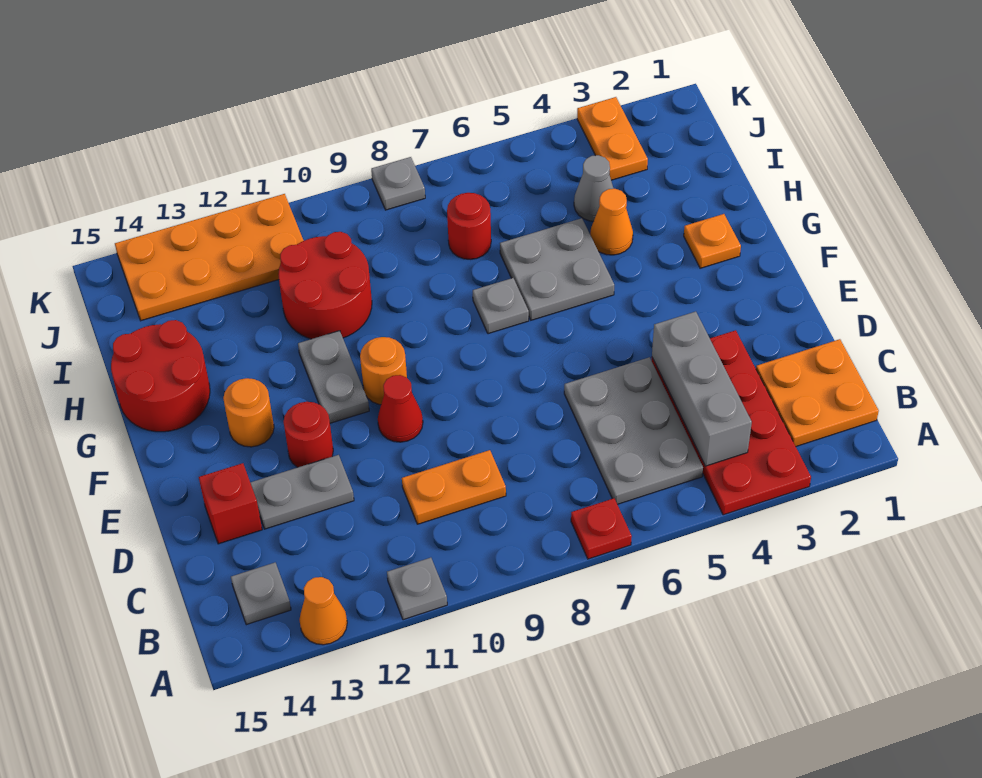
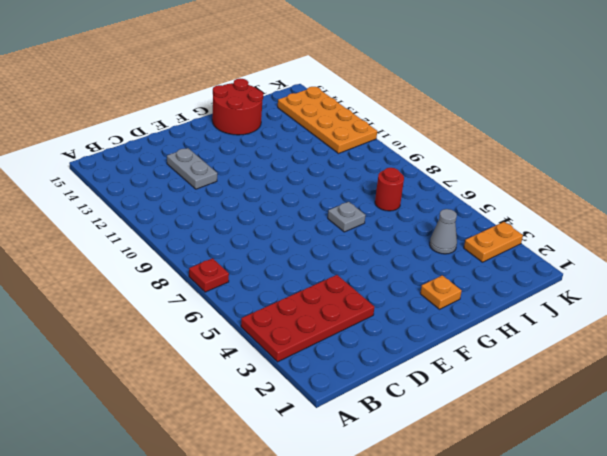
none -> grey plate A11 level 1
none -> orange cone A13 level 1
none -> orange plate B1:C2 level 1

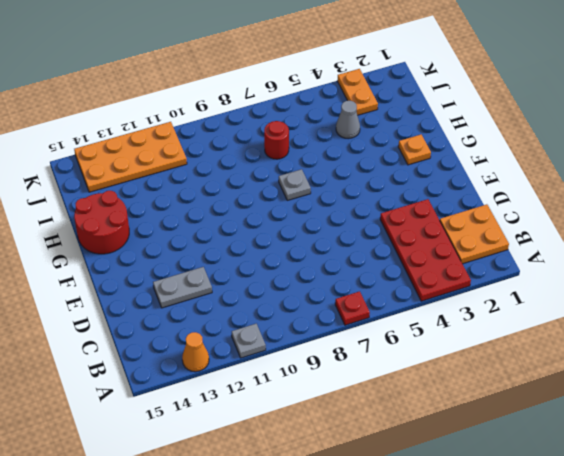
none -> grey plate B5:D6 level 1
none -> grey plate B14 level 1
none -> orange plate C9:C10 level 1

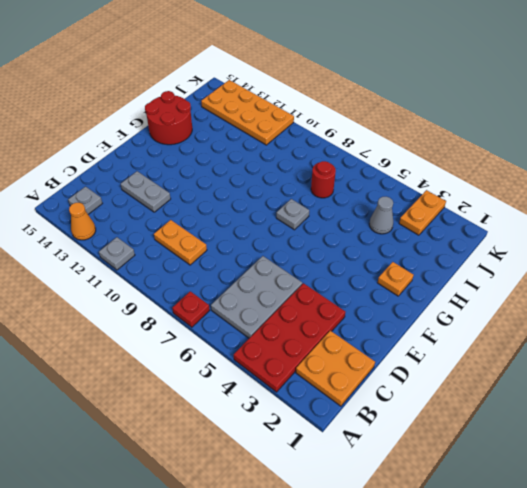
none -> red brick D14 level 1
none -> red cone E10 level 1
none -> red round brick E12 level 1

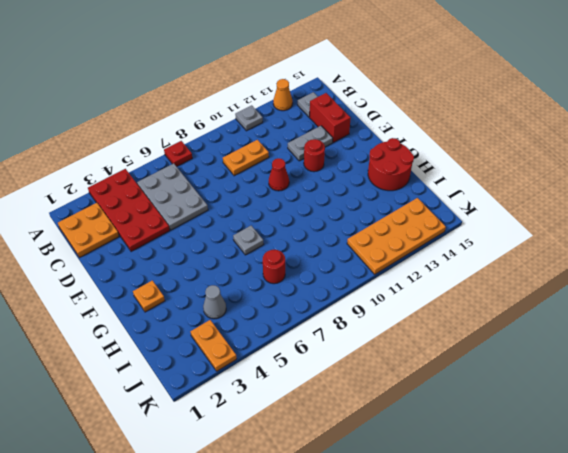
red brick C14:D14 level 1 -> red brick D14 level 1
none -> orange round brick F10 level 1
none -> grey plate F11:G11 level 1
none -> orange round brick F13 level 1

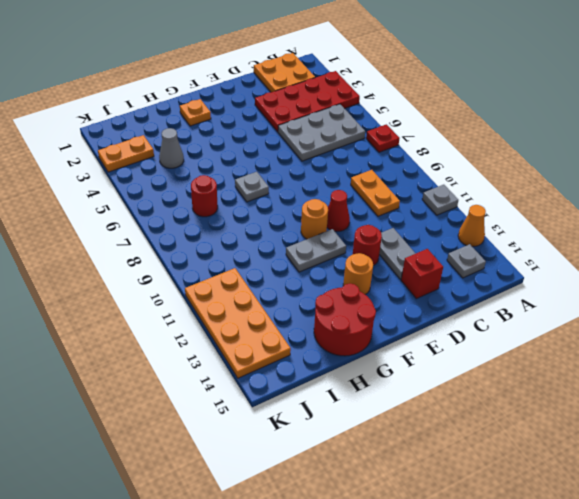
none -> grey plate G5:H6 level 1
none -> orange cone H4 level 1
none -> red round brick H10:I11 level 1

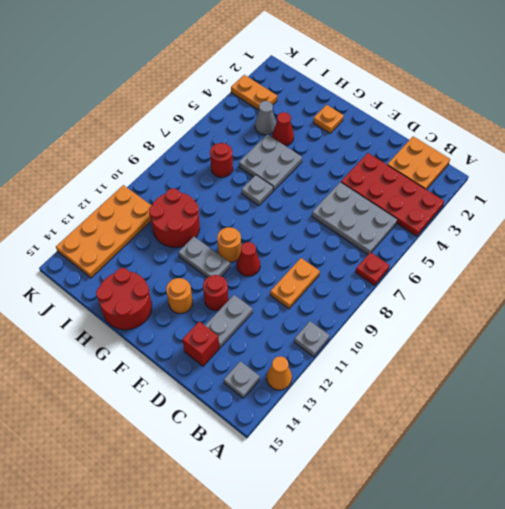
red cone H4 level 1 -> orange cone H4 level 1
none -> grey plate K8 level 1
none -> grey brick B4:D4 level 2

